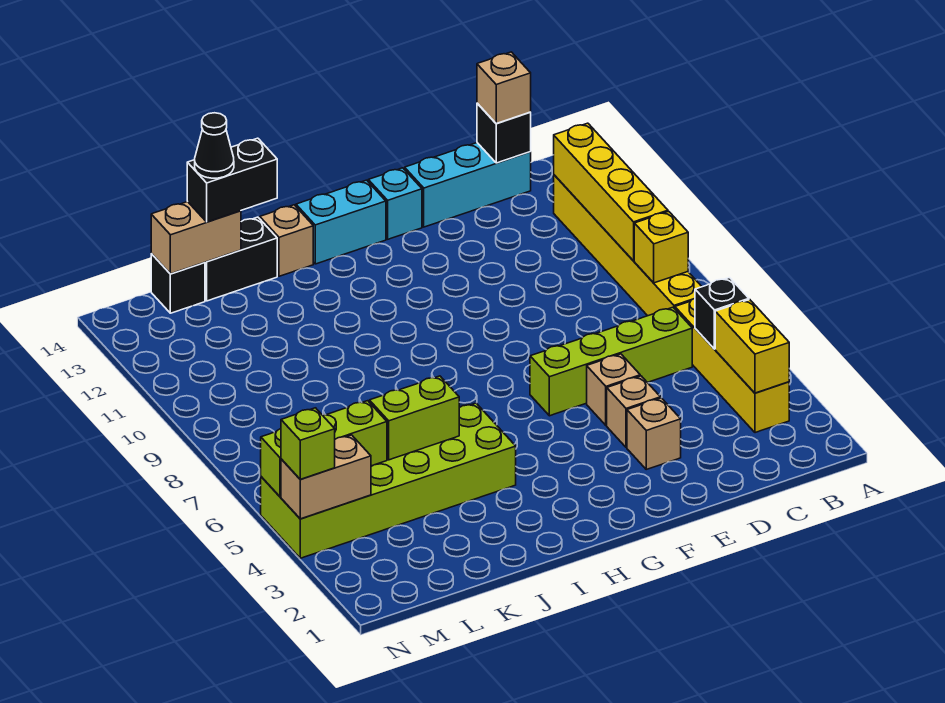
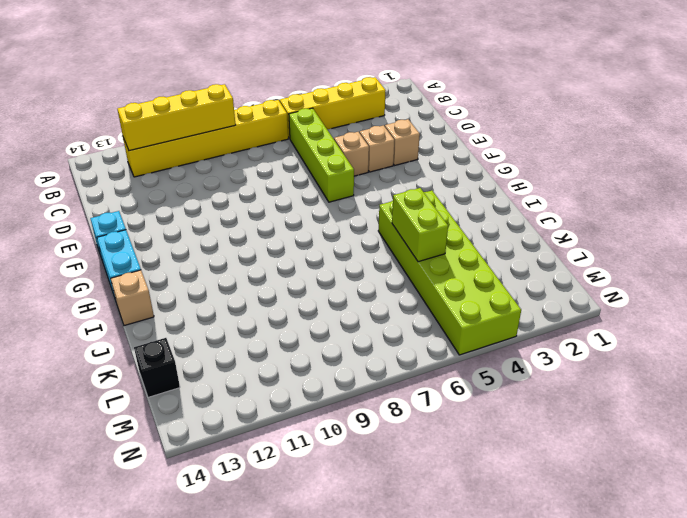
none -> cyan brick C14:E14 level 1
none -> black brick J14:K14 level 1
none -> yellow brick B3:B4 level 2

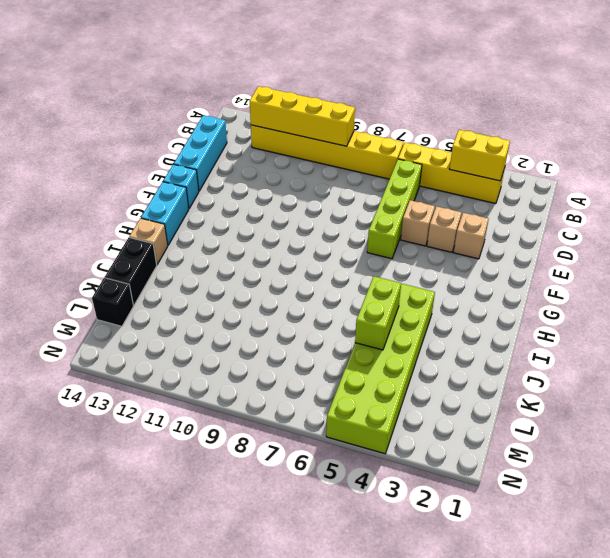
none -> black brick B5 level 2
none -> yellow brick B8 level 2
none -> black brick C14 level 2

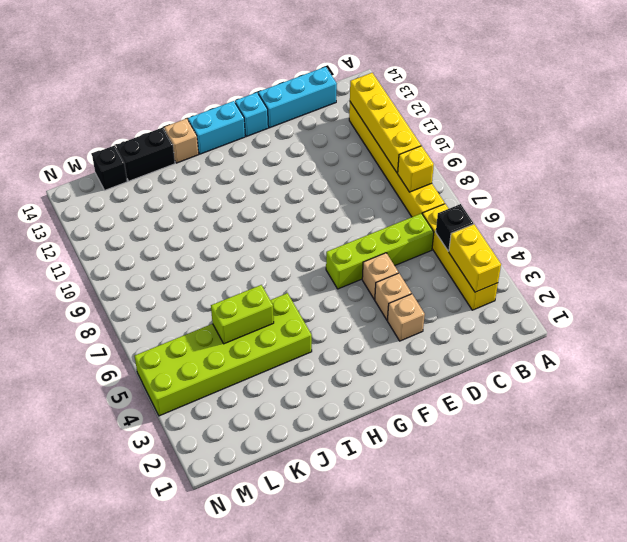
none -> black brick C14 level 2
none -> tan brick K14:L14 level 2
none -> lime brick L5:N5 level 2

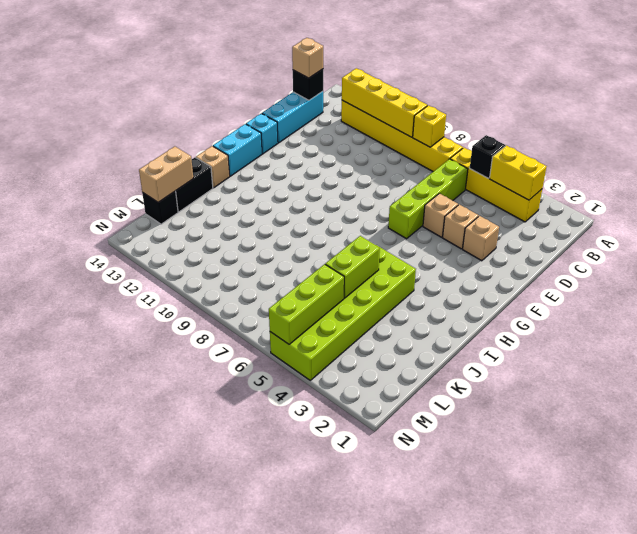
none -> tan brick M4:N4 level 2
none -> black brick J14:K14 level 3
none -> lime brick N4 level 3

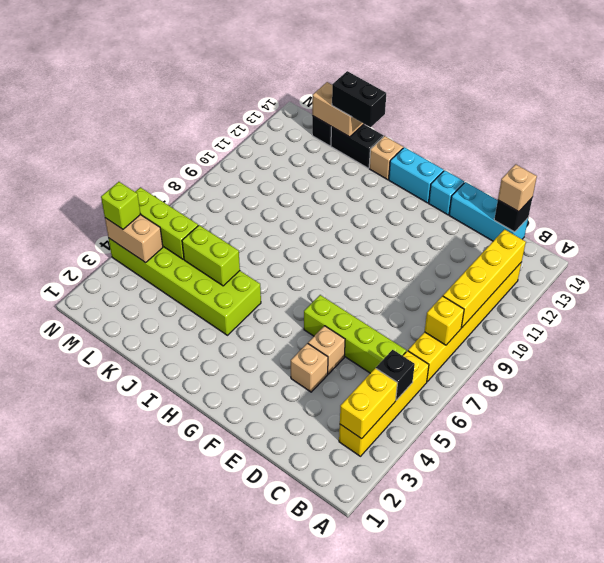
none -> tan brick E3 level 1
none -> black cone K14 level 4

